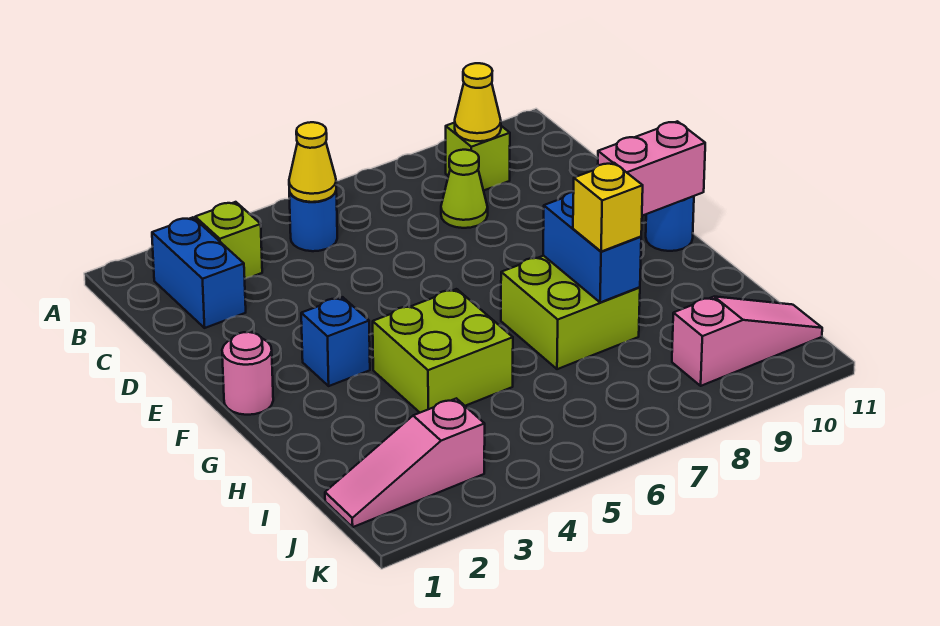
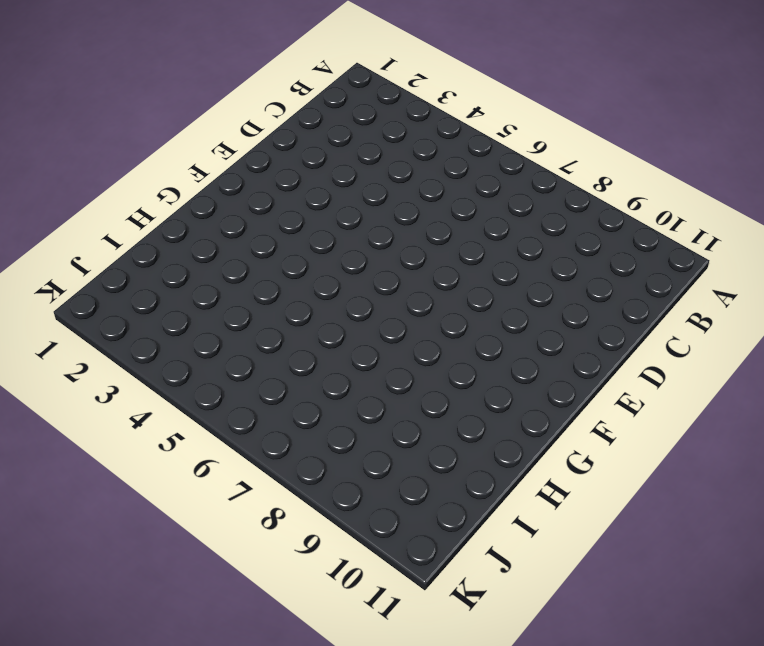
none -> blue brick B2:C2 level 1
none -> lime brick B3 level 1
none -> blue round brick B5 level 1

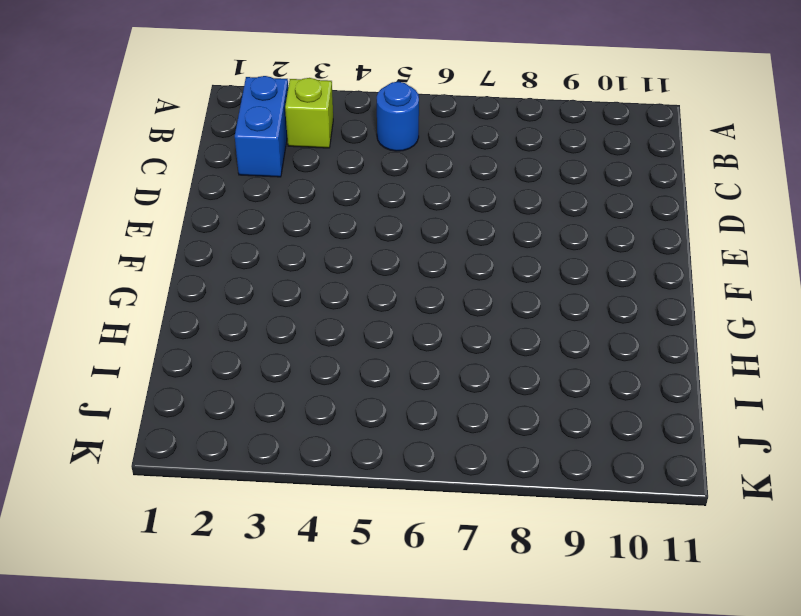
none -> lime brick B9 level 1
none -> lime cone C8 level 1
none -> pink round brick F1 level 1

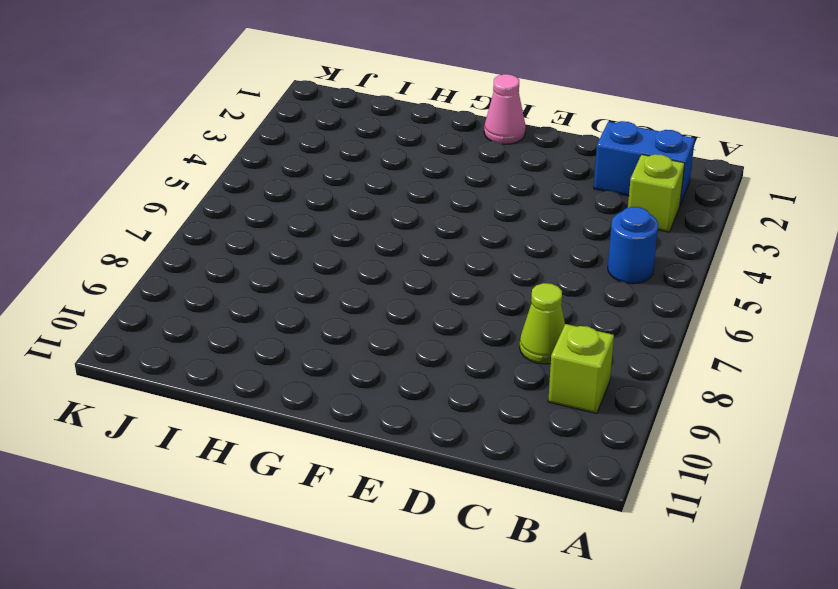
pink cone F1 level 1 -> pink round brick F1 level 1
none -> blue brick F3 level 1
none -> blue round brick F11 level 1
none -> lime brick G4:H5 level 1

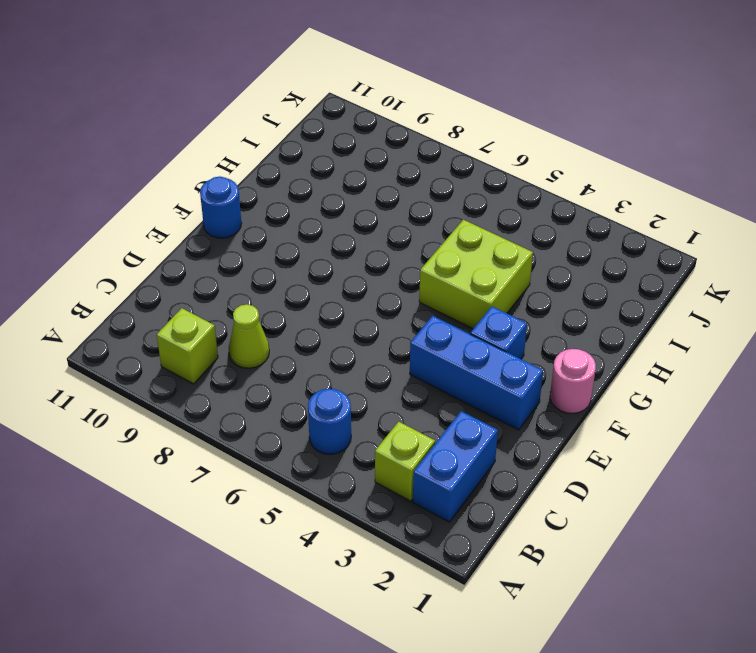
blue brick E2:E4 level 1 -> none
none -> lime brick G7:H8 level 1
none -> pink slope J1:J3 level 1 top 3
none -> pink slope J9:J11 level 1 top 9

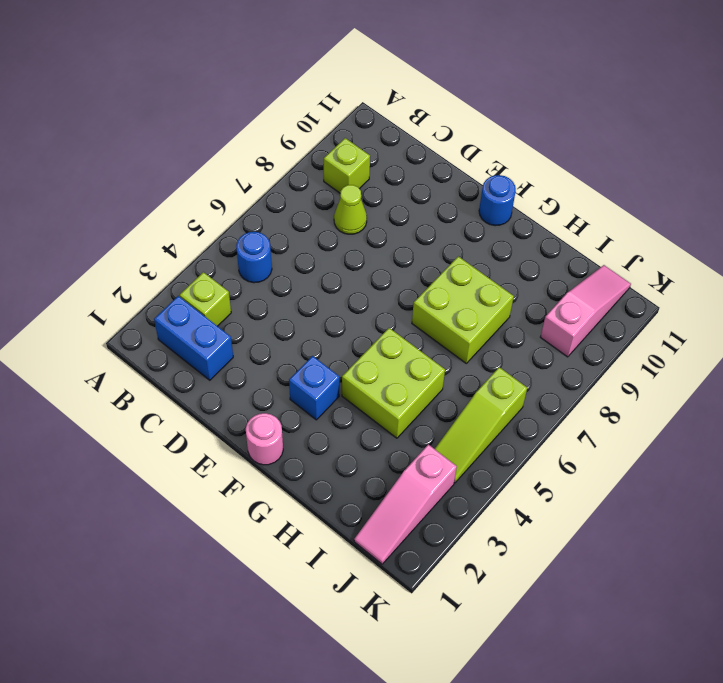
lime slope J4:J6 level 1 top 6 -> none
none -> yellow cone B5 level 2
none -> yellow cone B9 level 2
none -> pink brick F10:F11 level 2

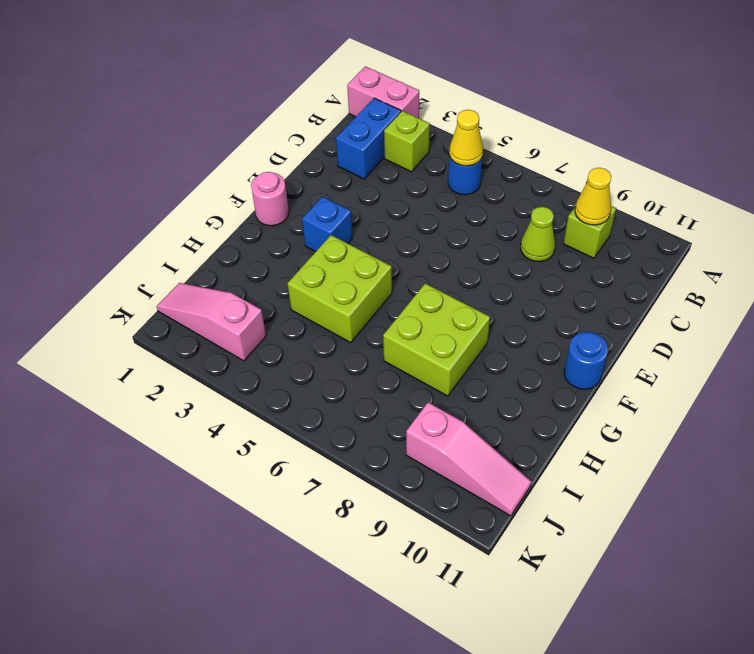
pink brick A1:A2 level 1 -> pink brick F10:F11 level 2
none -> blue brick G8:H8 level 2
none -> yellow brick H8 level 3

